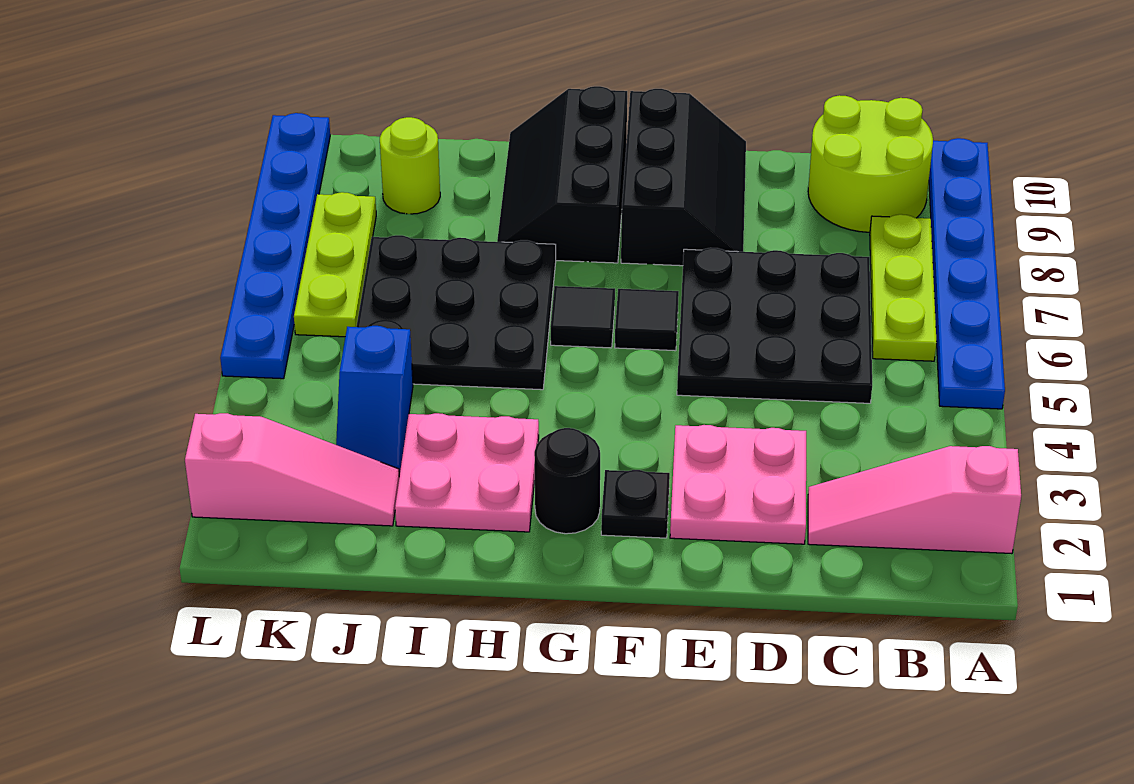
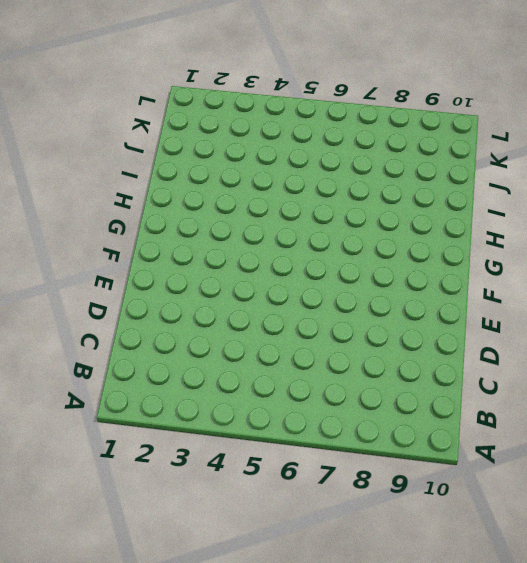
none -> pink slope A2:C2 level 1 top A
none -> blue plate A5:A10 level 1
none -> lime plate B6:B8 level 1

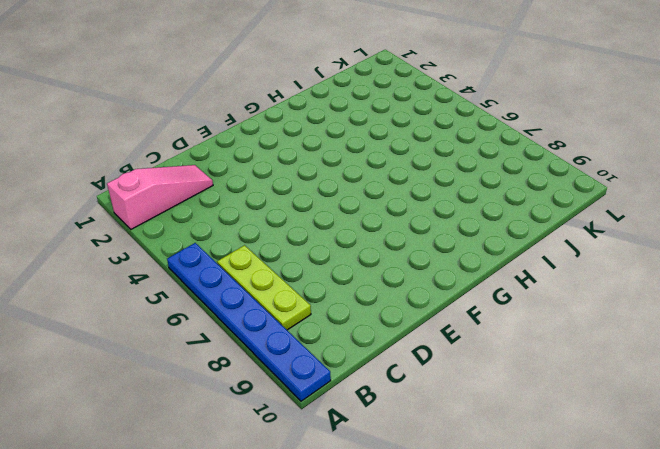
none -> lime round brick B9:C10 level 1
none -> black plate C5:E7 level 1
none -> pink plate D2:E3 level 1

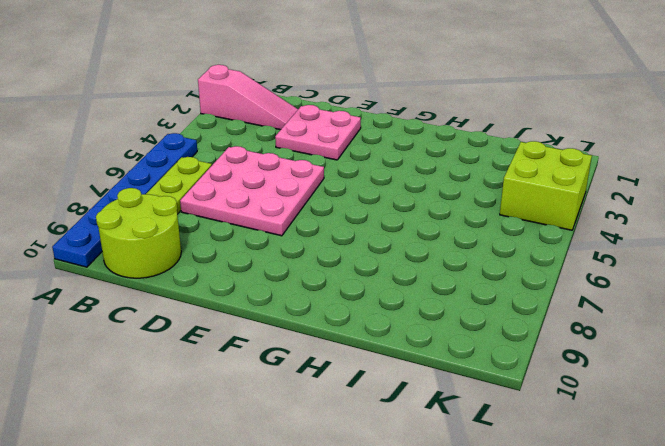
pink plate C5:E7 level 1 -> black plate C5:E7 level 1
lime brick K3:L4 level 1 -> none
none -> black slope E8:F10 level 1 top F
none -> black plate F2 level 1
none -> black tile F6 level 1

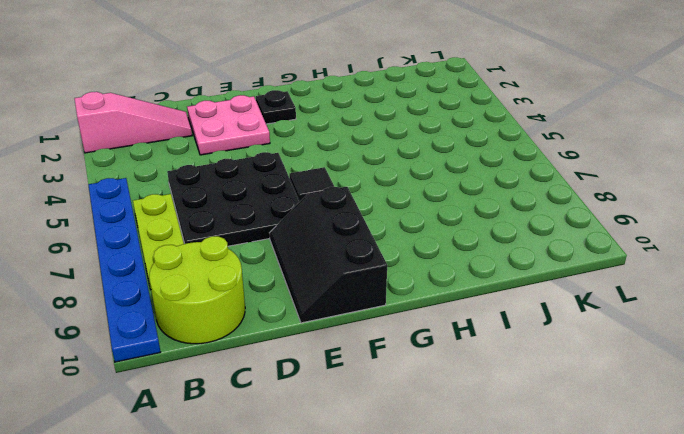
none -> black round brick G2 level 1
none -> black tile G6 level 1
none -> black slope G8:H10 level 1 top G

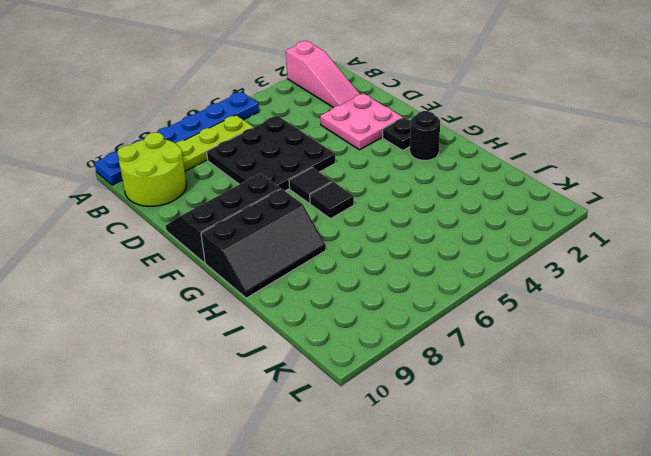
none -> pink plate H2:I3 level 1
none -> black plate H5:J7 level 1
none -> pink slope J2:L2 level 1 top L

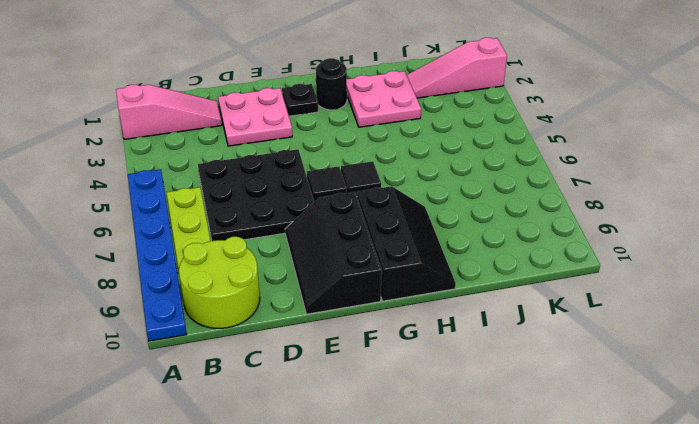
none -> black plate H5:J7 level 1
none -> blue slope J3:J4 level 1 top 4
none -> lime round brick J9 level 1

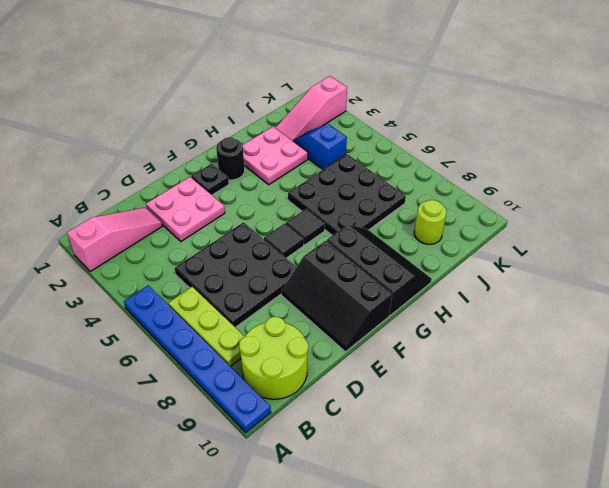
none -> lime plate K6:K8 level 1
none -> blue plate L5:L10 level 1

